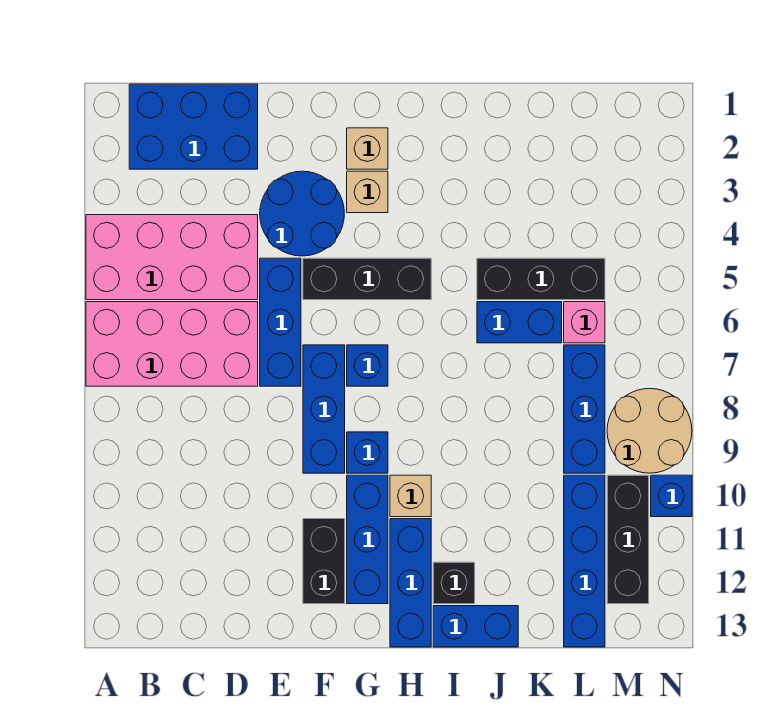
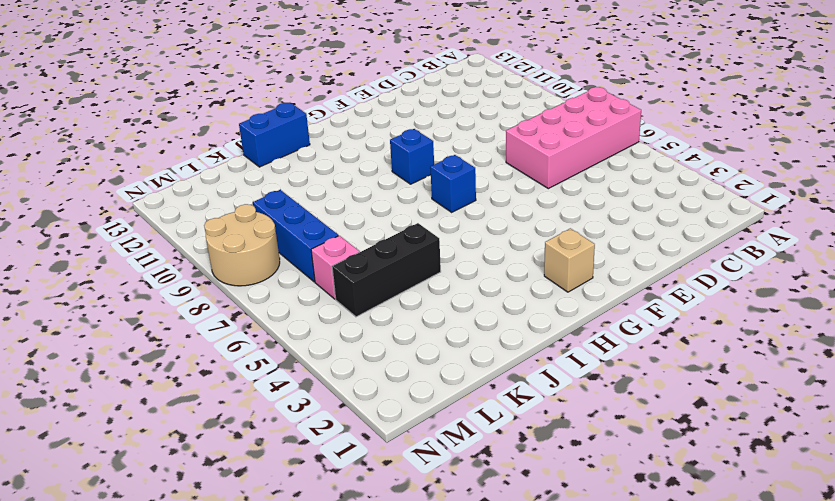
none -> pink brick A4:D5 level 1
none -> blue brick B1:D2 level 1
none -> blue round brick E3:F4 level 1

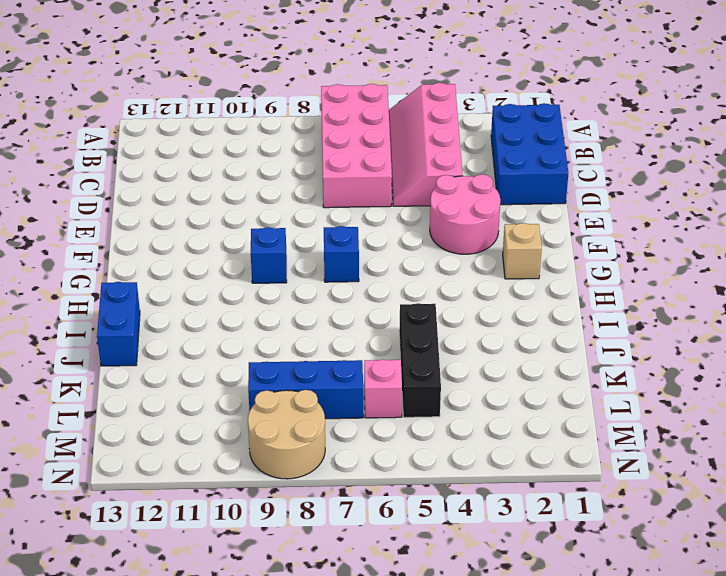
pink slope A4:D5 level 1 top 4 -> pink brick A4:D5 level 1
pink round brick E3:F4 level 1 -> blue round brick E3:F4 level 1
none -> blue brick E5:E7 level 1
none -> black brick F5:H5 level 1
none -> blue brick F7:F9 level 1

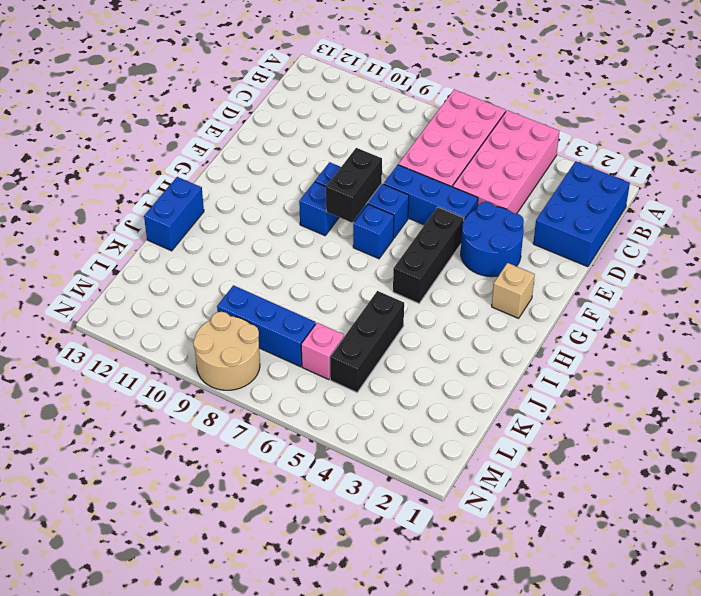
black brick F8:G8 level 2 -> black brick F11:F12 level 1
none -> tan brick G3 level 1
none -> blue brick G10:G12 level 1
none -> tan brick H10 level 1

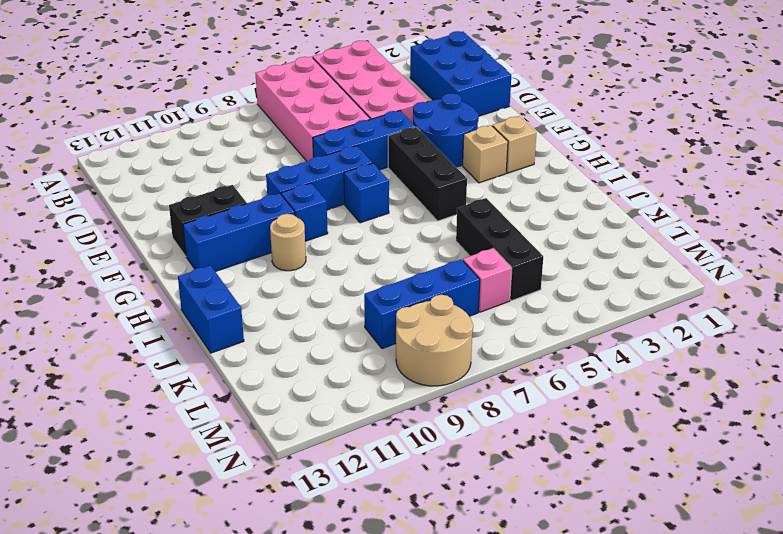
tan round brick H10 level 1 -> tan brick H10 level 1
none -> blue brick H11:H13 level 1
none -> black brick I12 level 1
none -> blue brick J6:K6 level 1

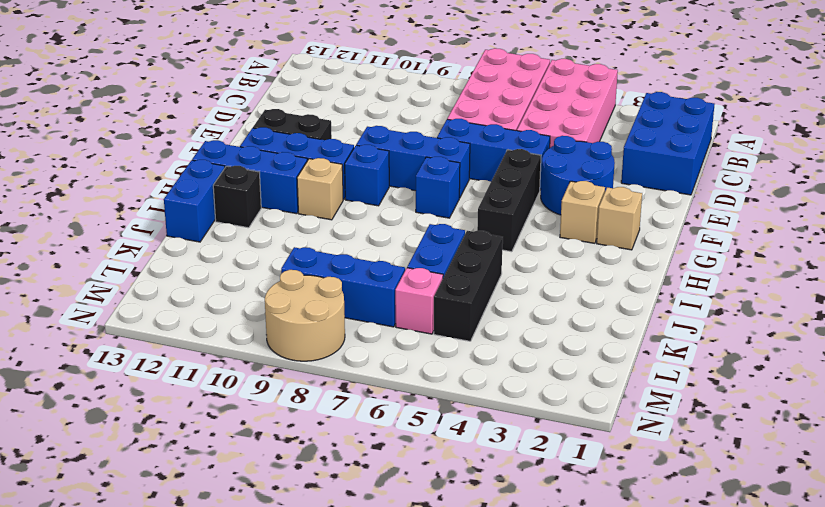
none -> blue brick L10:L13 level 1
none -> black brick M10:M12 level 1
none -> blue brick N10 level 1

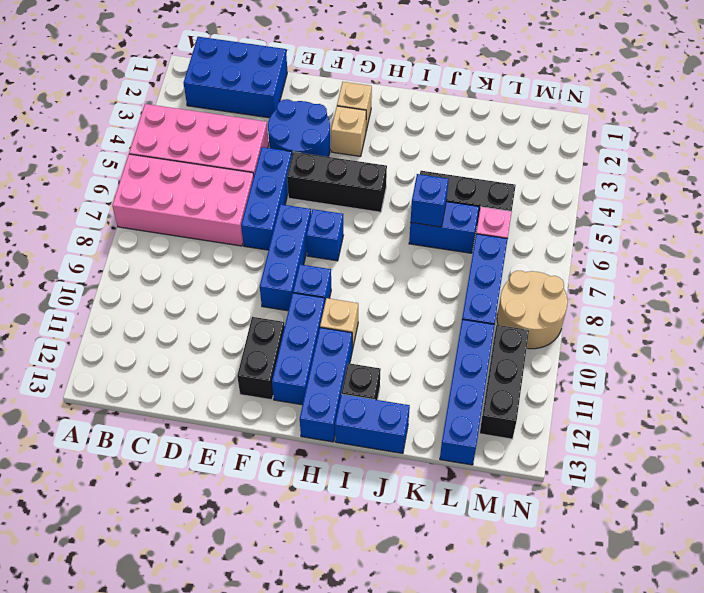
blue brick J6 level 2 -> blue brick N10 level 1

